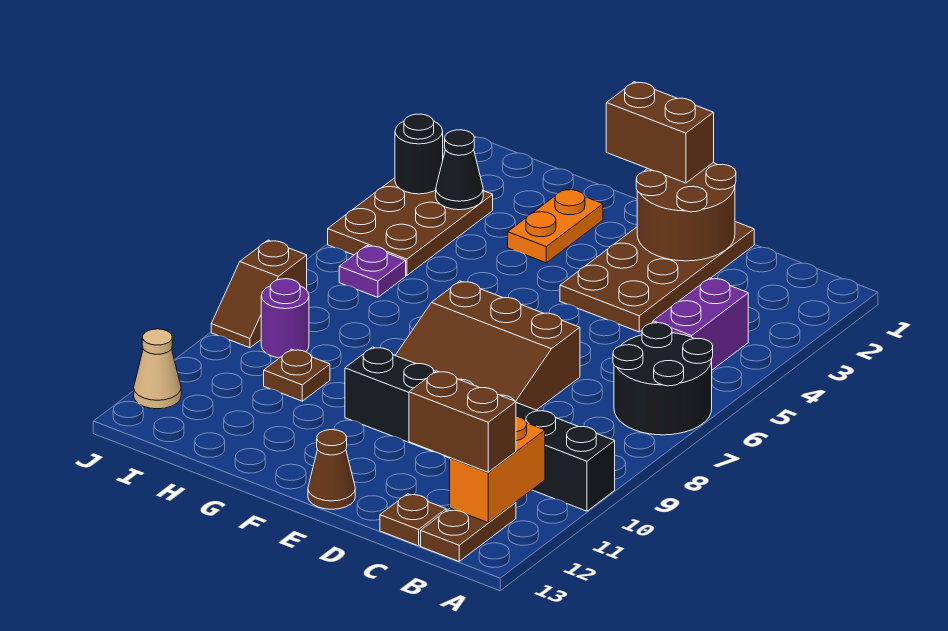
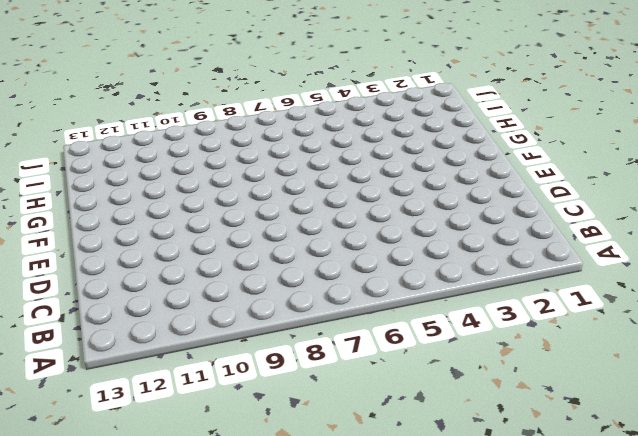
none -> black round brick A6:B7 level 1
none -> black brick A10:F10 level 1
none -> purple brick B4:B5 level 1

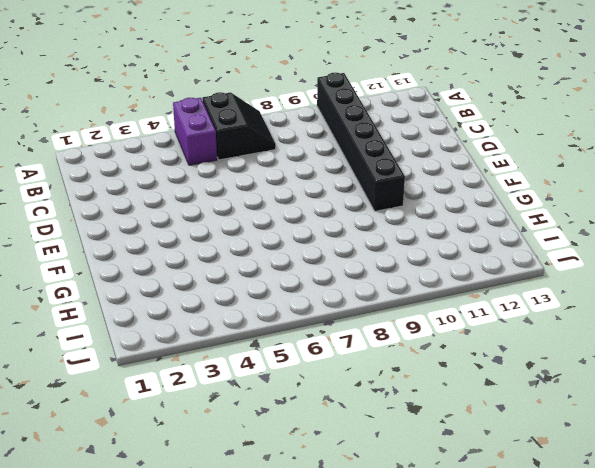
purple brick A5:B5 level 1 -> purple brick B4:B5 level 1
black slope A6:B7 level 1 top 6 -> black round brick A6:B7 level 1
none -> brown plate B12:B13 level 1
none -> brown plate C13 level 1
none -> brown plate D1:E4 level 1

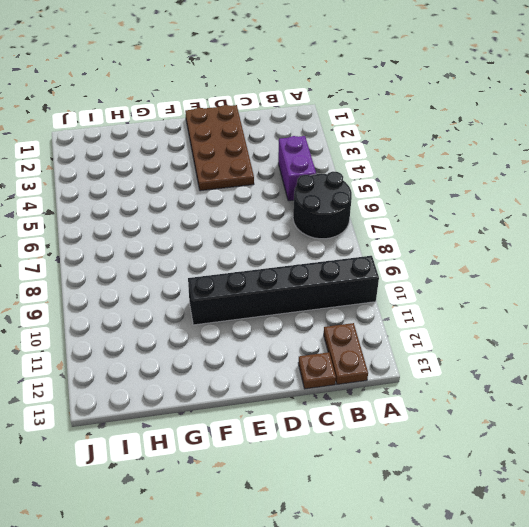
none -> brown slope D7:F9 level 1 top 7
none -> brown cone E13 level 1
none -> orange plate G2:G3 level 1

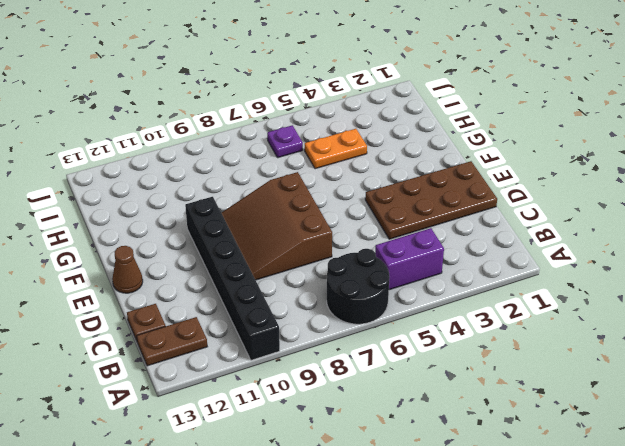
orange plate H4:H5 level 1 -> orange plate G2:G3 level 1
none -> brown plate H10 level 1
none -> brown plate I3:J5 level 1
none -> purple round brick I9 level 1

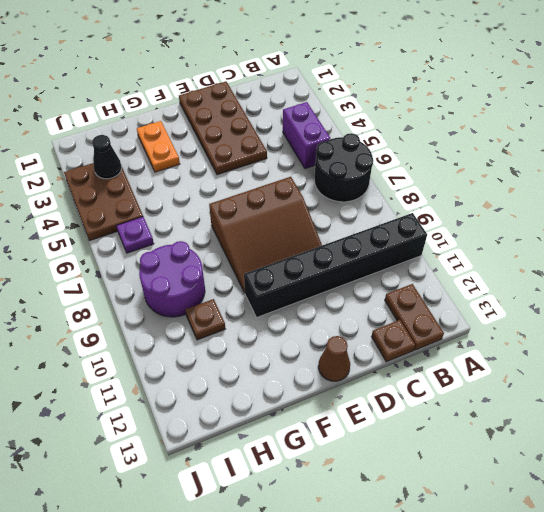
purple round brick H8:I9 level 1 -> purple round brick I9 level 1
none -> brown slope J8:J9 level 1 top 8
none -> tan cone J12 level 1
none -> orange brick B11:B12 level 2

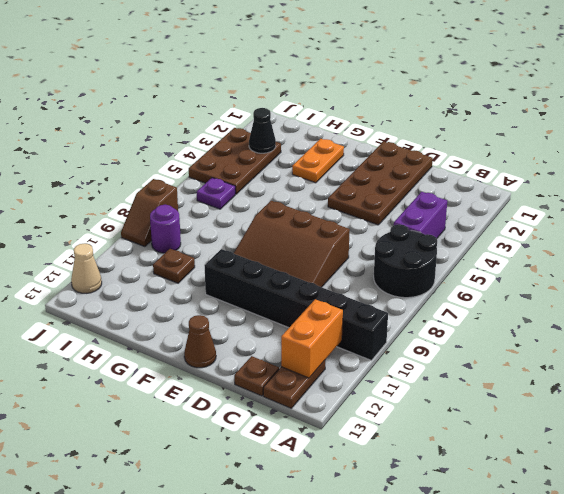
none -> brown round brick D1:E2 level 2
none -> black round brick J3 level 2
none -> brown brick B12:C12 level 3

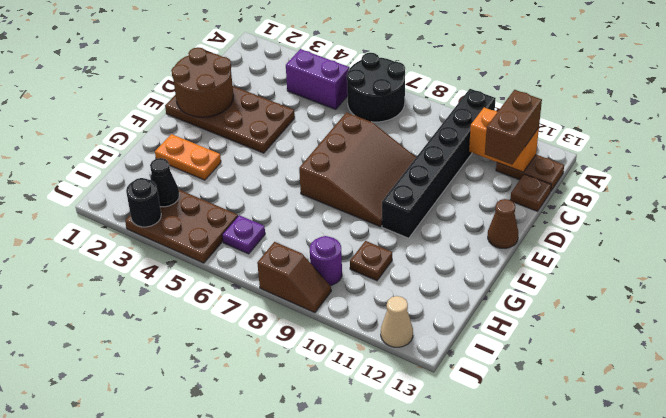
none -> brown brick E1:F1 level 3

